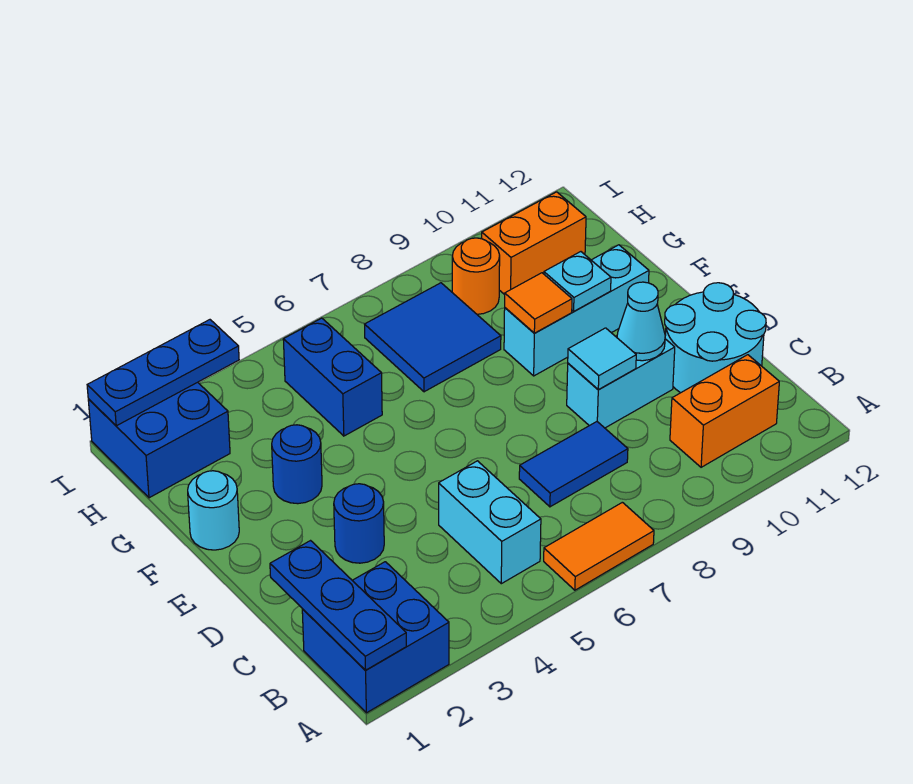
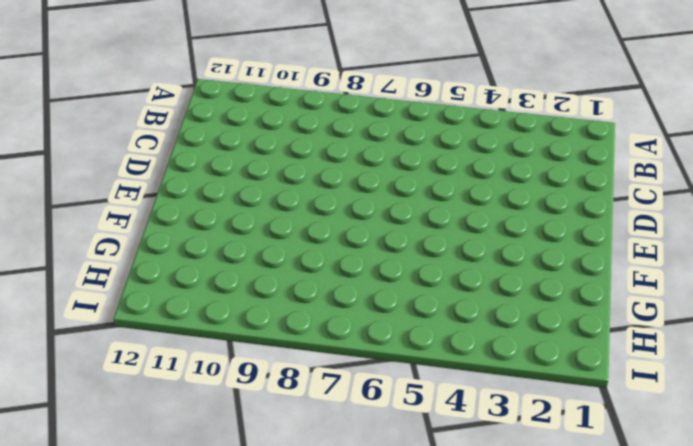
none -> blue brick A1:B2 level 1
none -> orange tile A6:A7 level 1
none -> cyan brick B5:C5 level 1

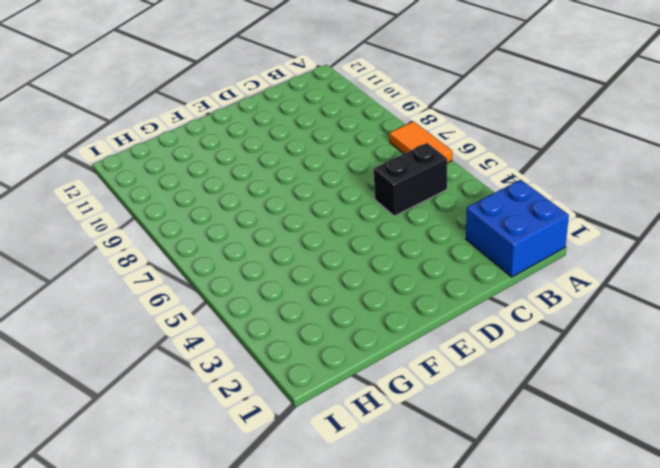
black brick B5:C5 level 1 -> cyan brick B5:C5 level 1
none -> orange brick B10:B11 level 1
none -> blue tile C7:C8 level 1
none -> cyan round brick C11:D12 level 1

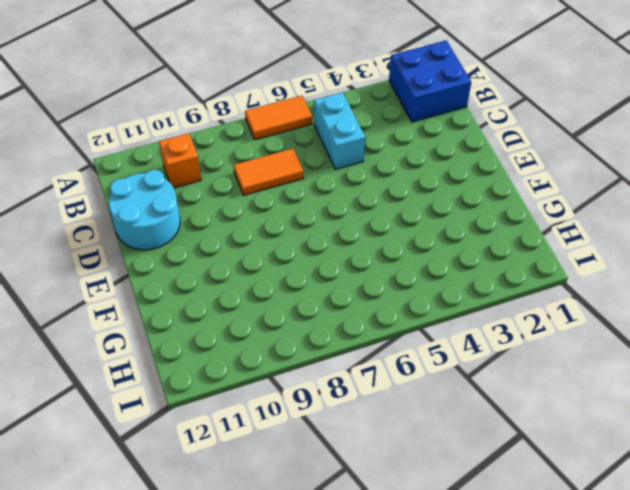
orange brick B10 level 1 -> orange brick B10:B11 level 1
orange tile C7:C8 level 1 -> blue tile C7:C8 level 1
none -> blue round brick D3 level 1
none -> cyan brick D9:D10 level 1
none -> cyan round brick F1 level 1

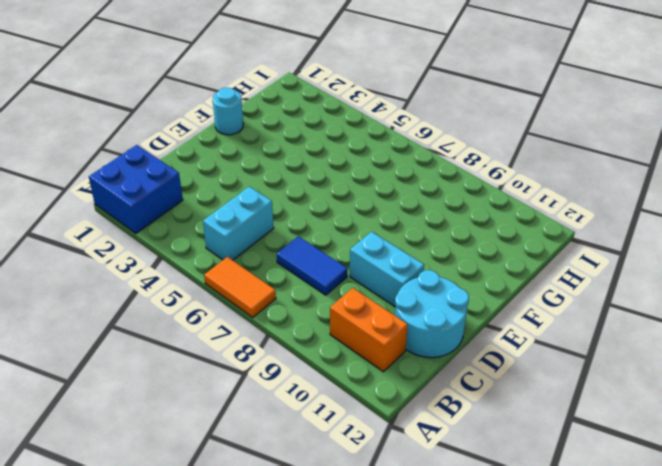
none -> blue round brick D3 level 1
none -> blue round brick F3 level 1
none -> cyan brick F9:F11 level 1

